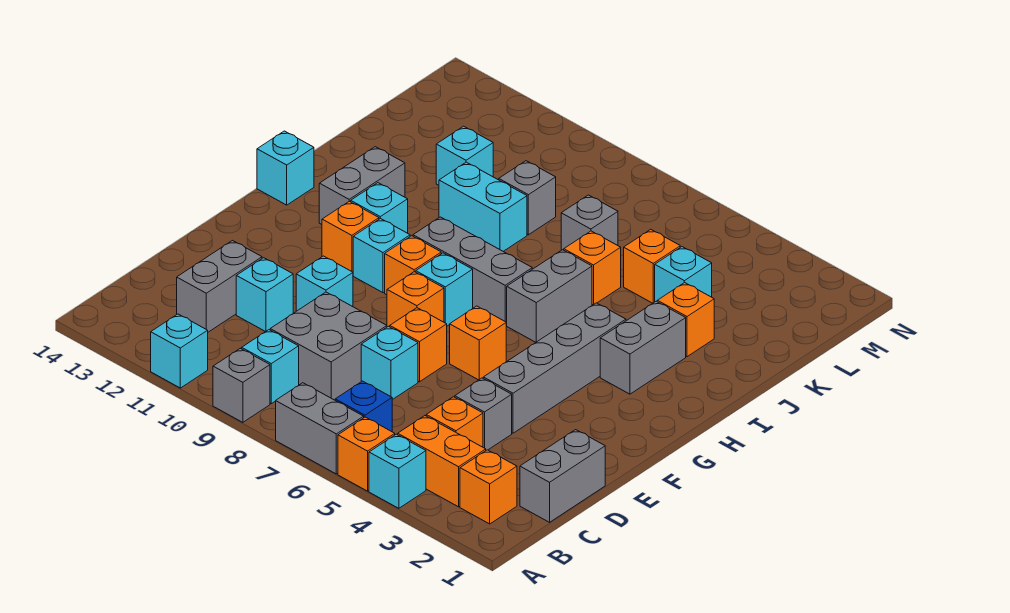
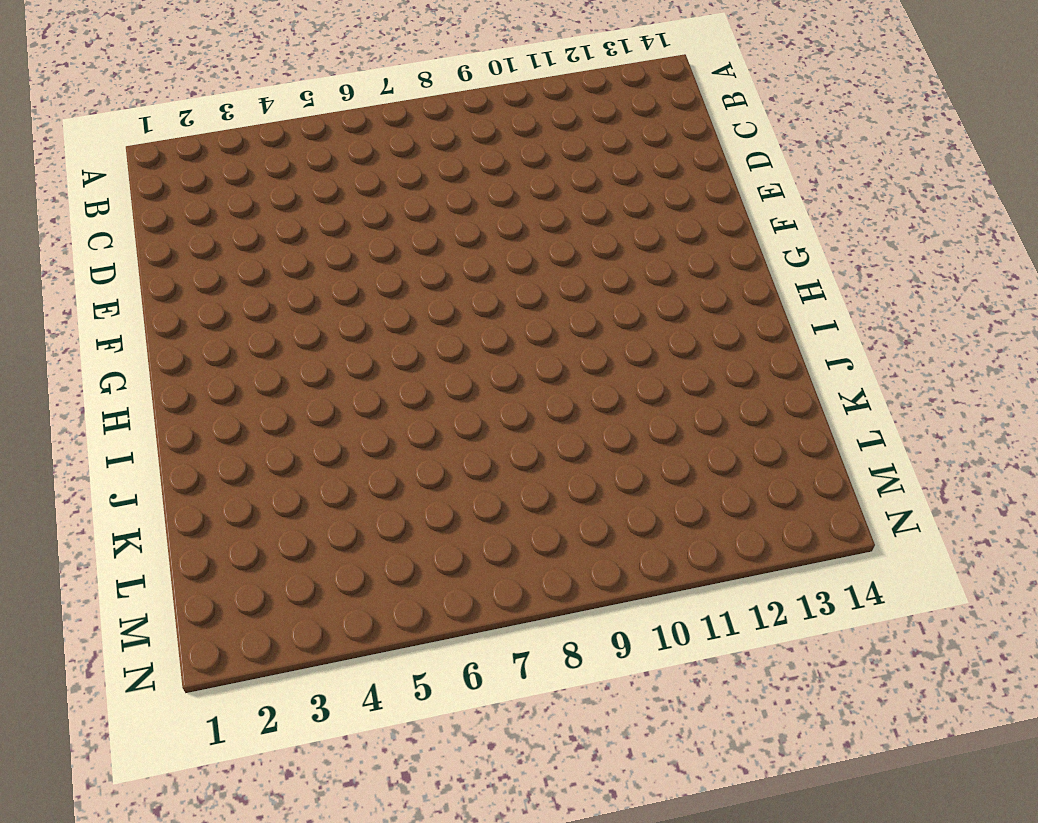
none -> cyan brick A4 level 1
none -> orange brick A5 level 1
none -> grey brick A6:A7 level 1
none -> grey brick A9 level 1

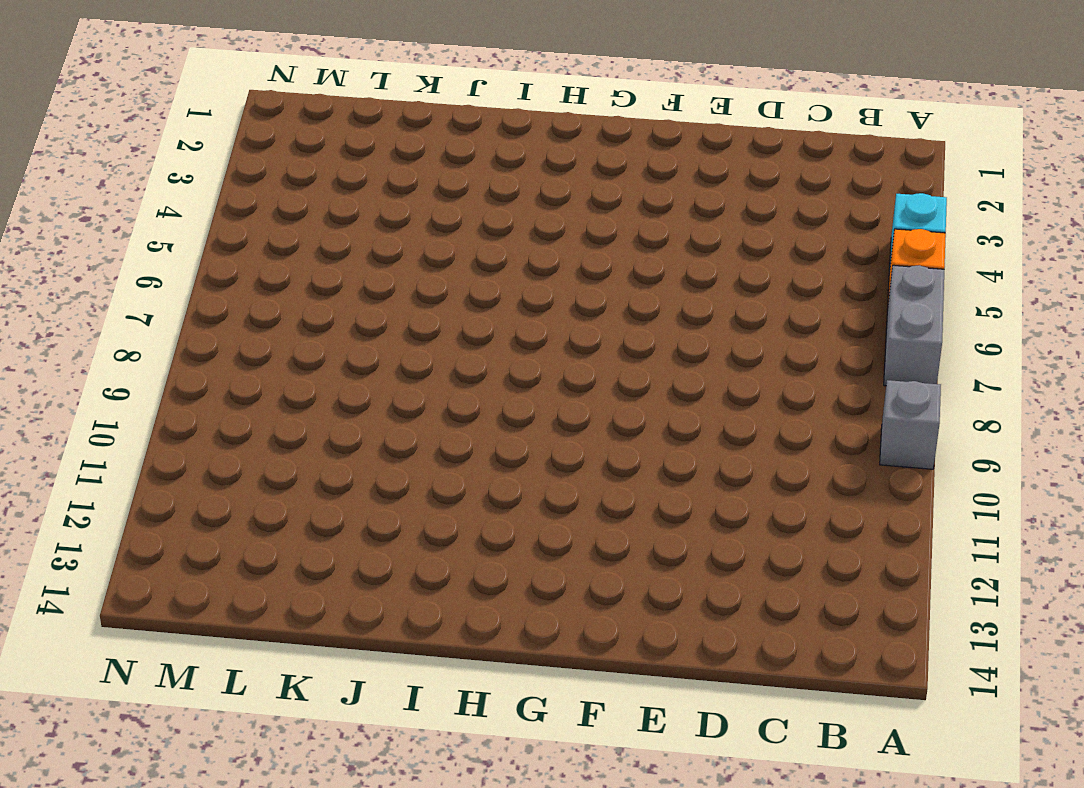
none -> cyan brick A11 level 1
none -> orange brick B2 level 1
none -> orange brick B3:B4 level 1
none -> blue brick B6 level 1

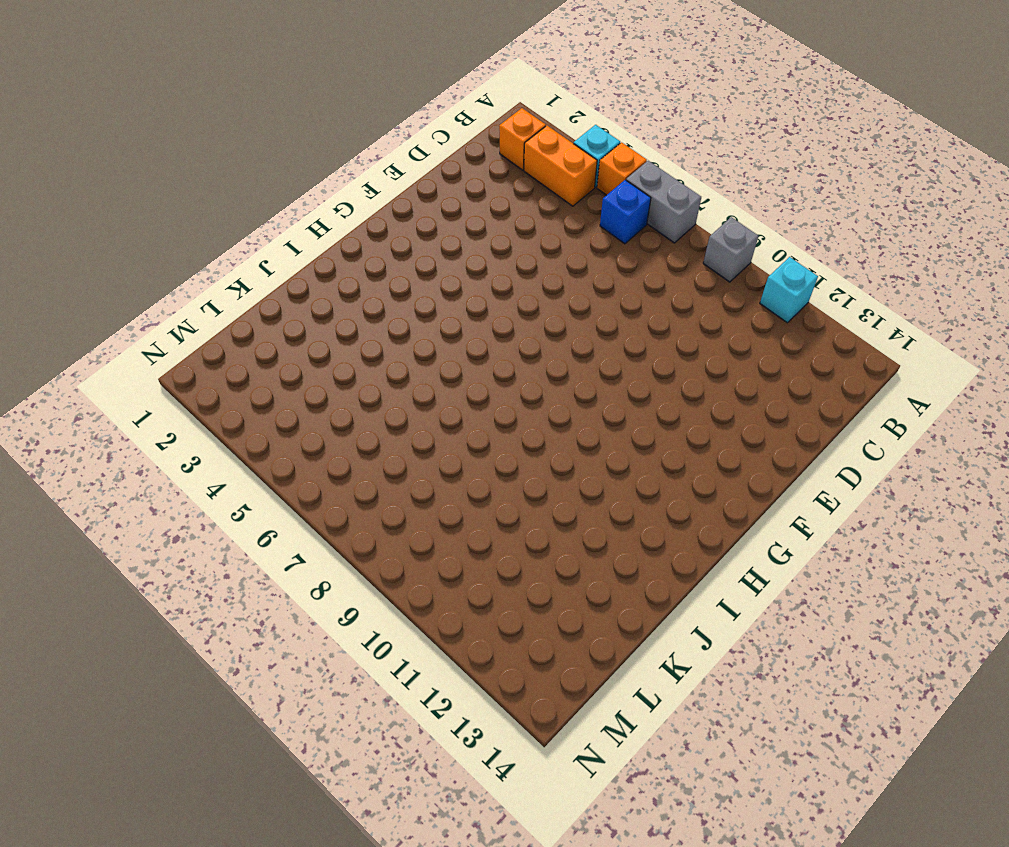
none -> cyan brick B9 level 1
none -> grey brick C1:D1 level 1
none -> orange brick C4 level 1
none -> grey brick C8:D9 level 1

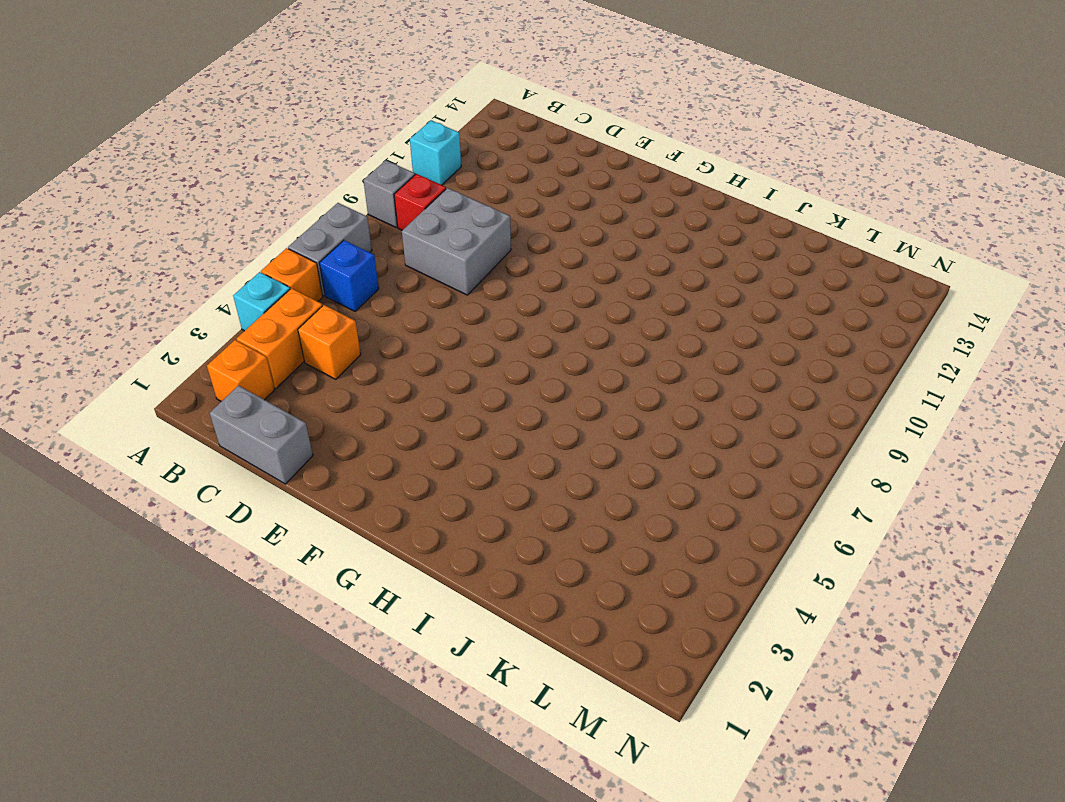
red brick B9 level 1 -> cyan brick B9 level 1
none -> grey brick C12:D12 level 1
none -> grey brick D4 level 1
none -> cyan brick D7 level 1
none -> cyan brick D11 level 1

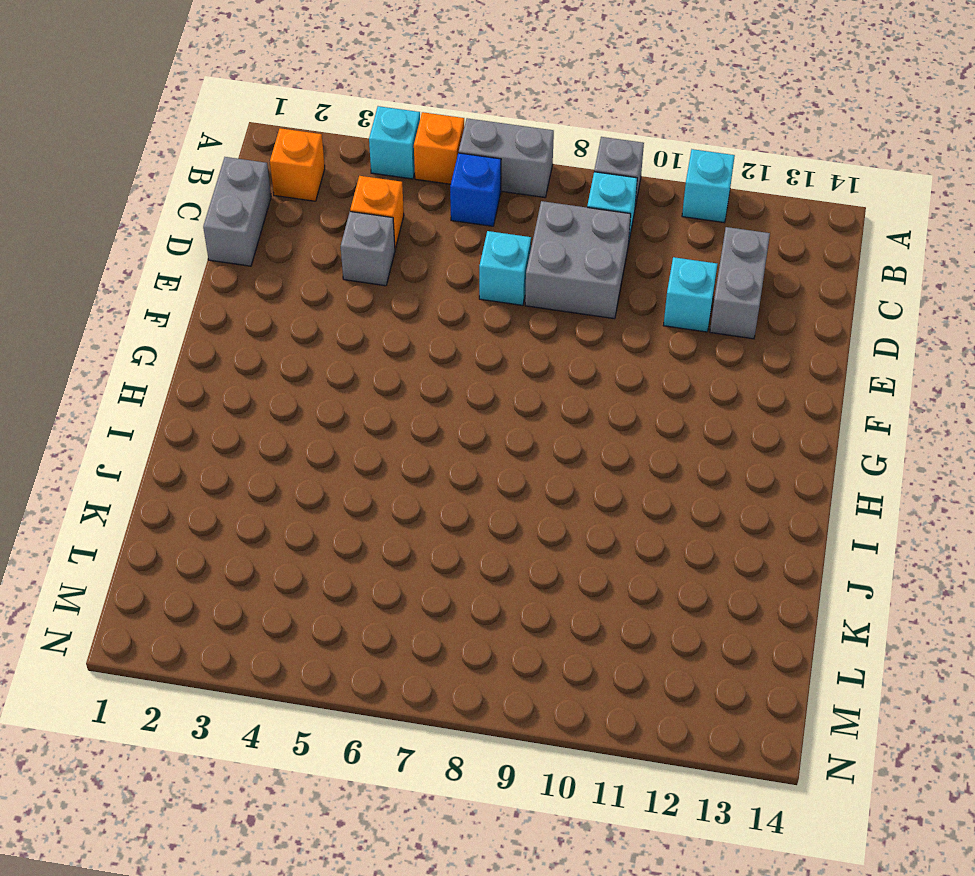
none -> orange brick B3:B4 level 1
none -> grey brick E4:H4 level 1
none -> orange brick E7 level 1
none -> cyan brick E10 level 1

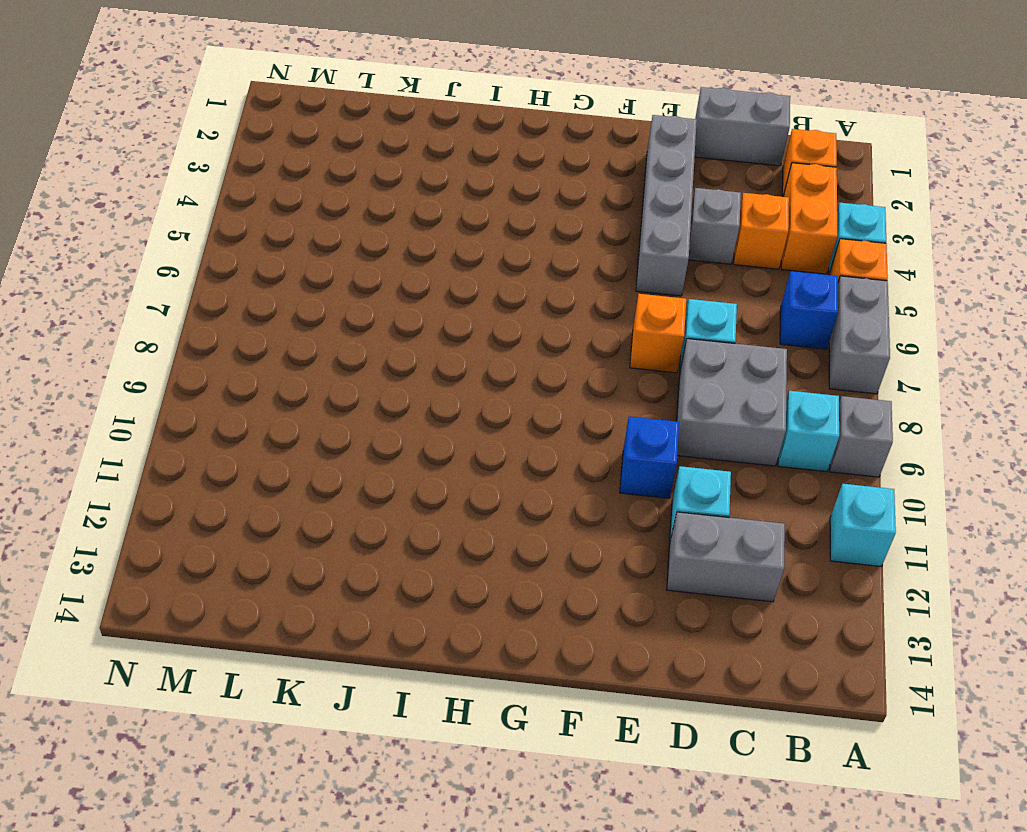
grey brick E2:E5 level 1 -> grey brick E4:H4 level 1
blue brick E10 level 1 -> cyan brick E10 level 1
none -> orange brick F6 level 1
none -> orange brick F8 level 1
none -> cyan brick G8 level 1
none -> orange brick G9 level 1

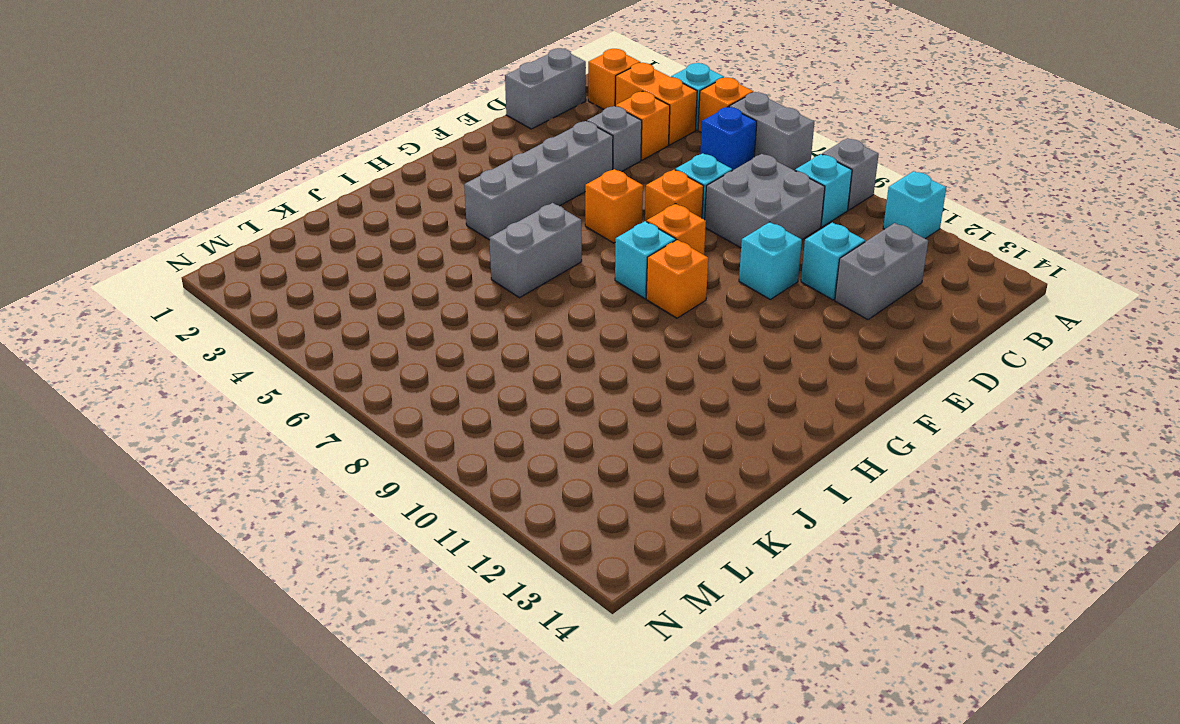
none -> cyan brick G10 level 1
none -> orange brick G11 level 1
none -> grey brick H3:I3 level 1
none -> grey brick H7:H9 level 1

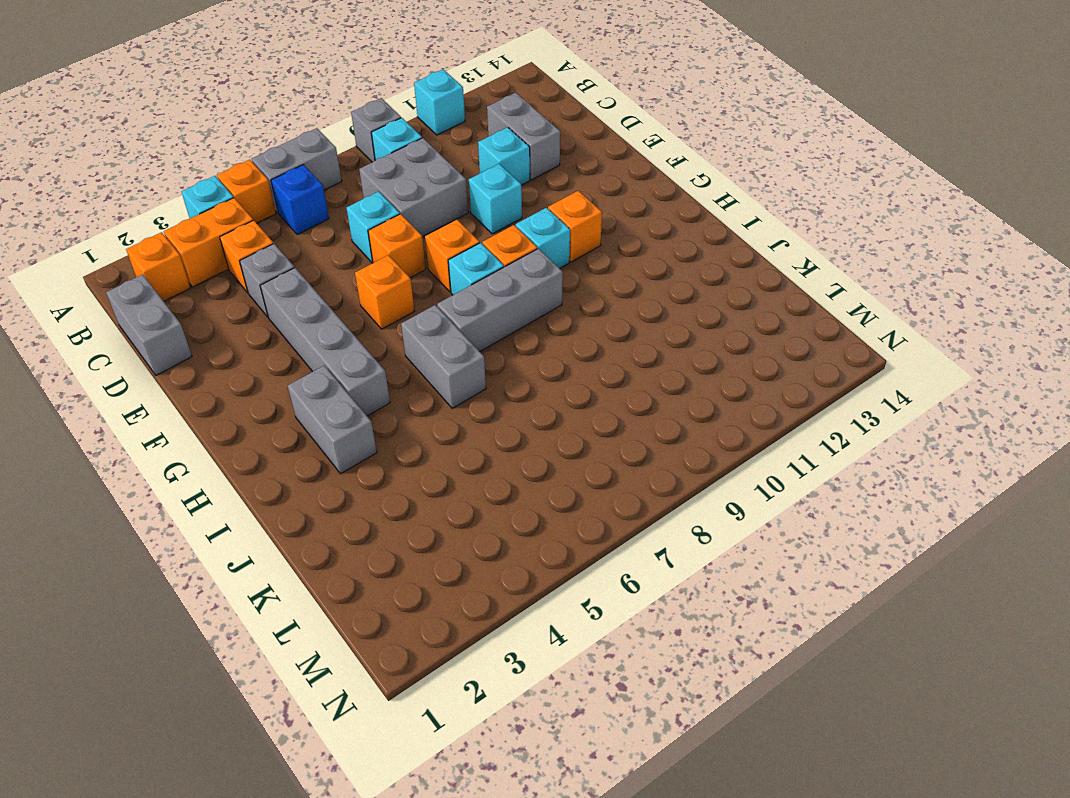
none -> cyan brick H11 level 1
none -> grey brick H12:I12 level 1
none -> cyan brick H14 level 1
none -> orange brick J3 level 1

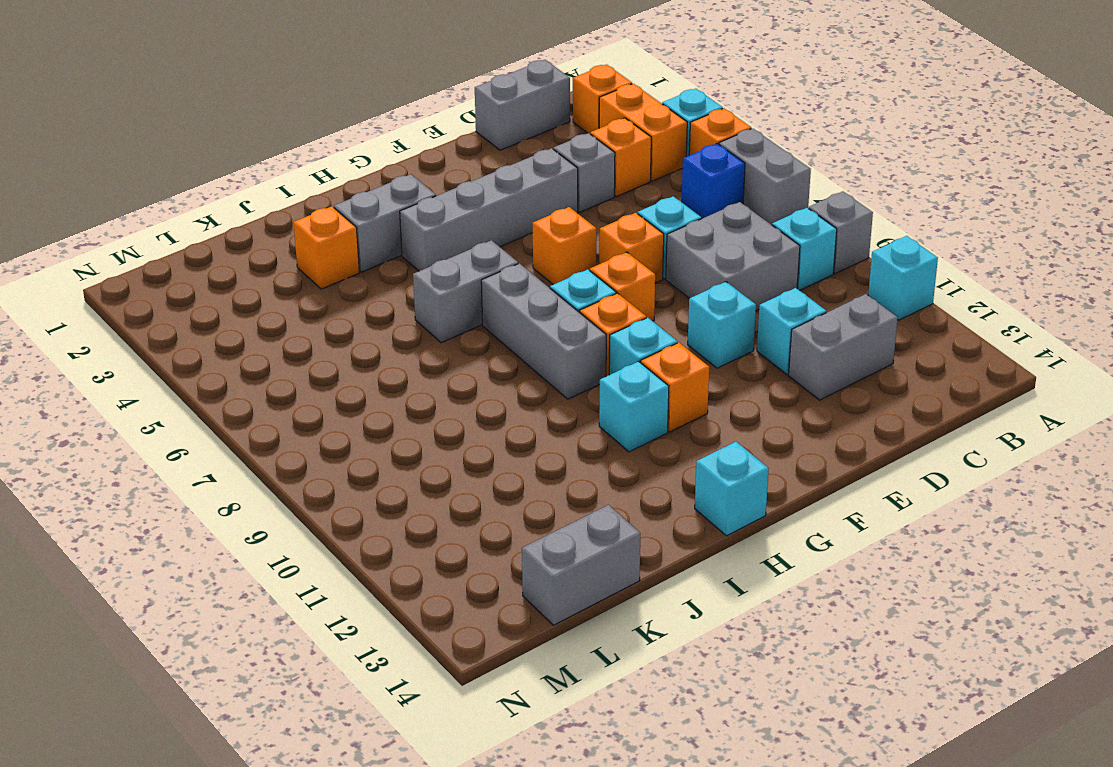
grey brick K14:L14 level 1 -> grey brick H12:I12 level 1
none -> orange brick J6 level 1
none -> cyan brick J9:J10 level 1
none -> cyan brick K4 level 1
none -> orange brick K5 level 1

